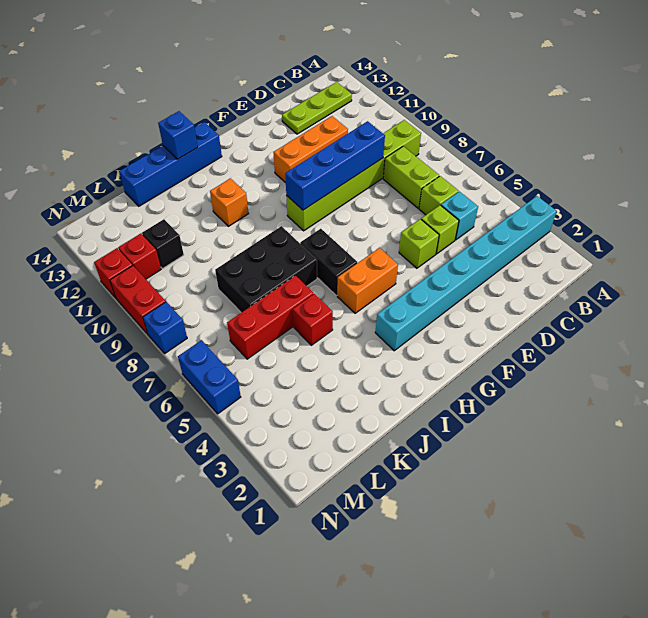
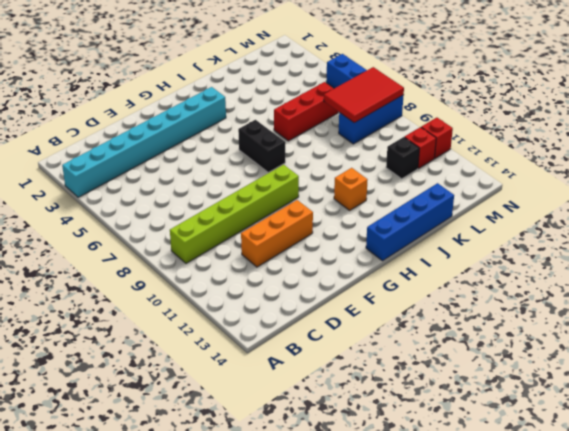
red tile L7:N8 level 2 -> none
blue brick L8:N8 level 1 -> blue brick N8 level 1
none -> lime plate B13:D13 level 1
none -> cyan brick C5 level 1
none -> lime brick C6 level 1

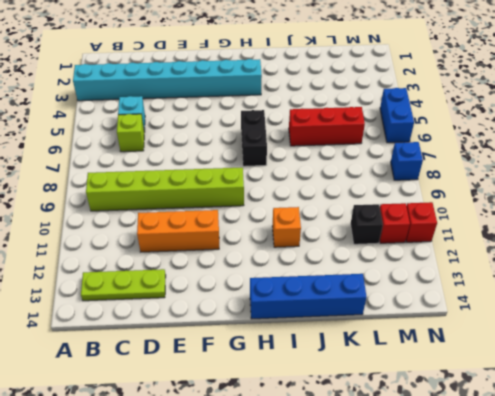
none -> lime brick C7:C8 level 1
none -> lime brick D5 level 1
none -> lime brick E5 level 1

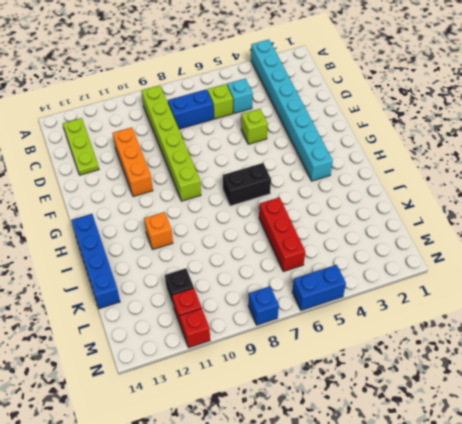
blue brick C7:C8 level 1 -> lime brick C7:C8 level 1
none -> lime brick D5 level 1
none -> orange brick G5:H5 level 1
none -> black brick I7:K8 level 1

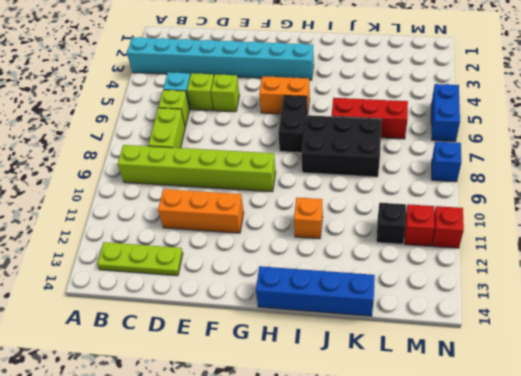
none -> red brick J5 level 1
none -> red brick N9:N10 level 1
none -> blue brick D9:G9 level 2

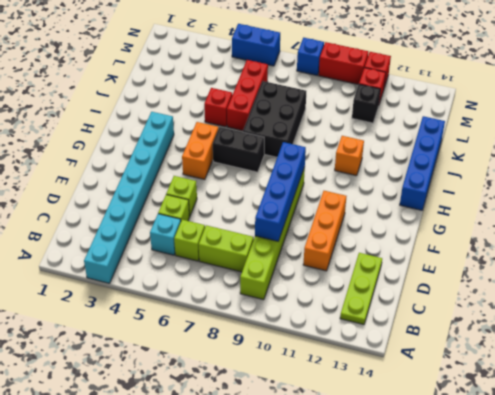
none -> blue brick I14 level 2

